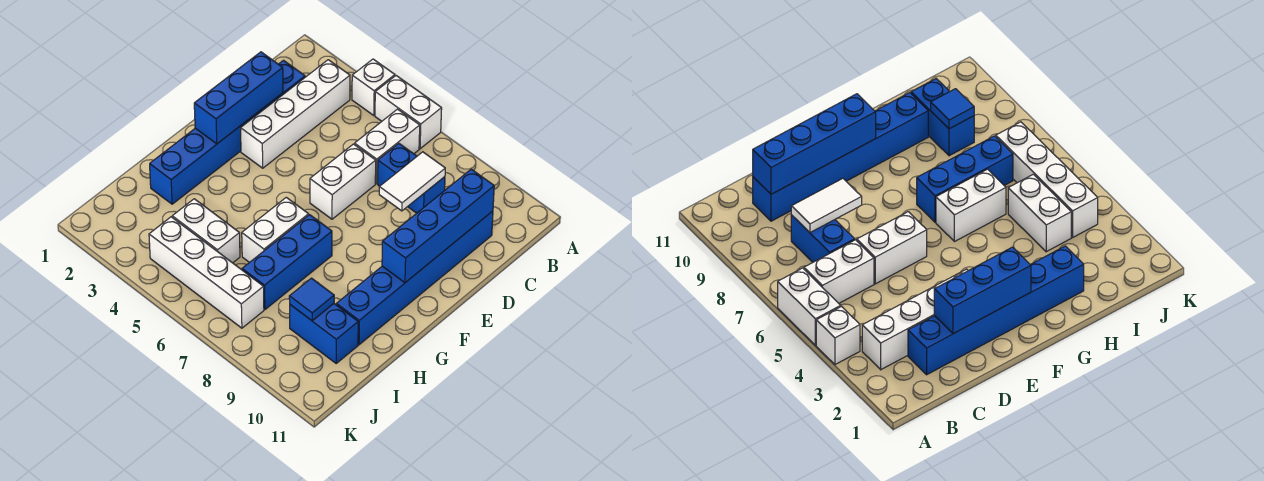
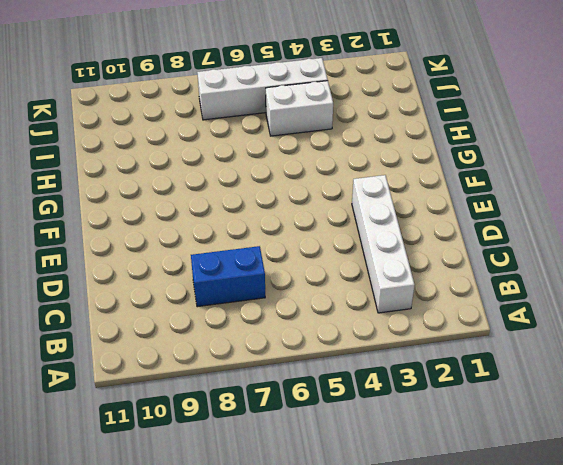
none -> white brick A4 level 1
none -> white brick A5:A6 level 1
none -> white brick B6:C6 level 1

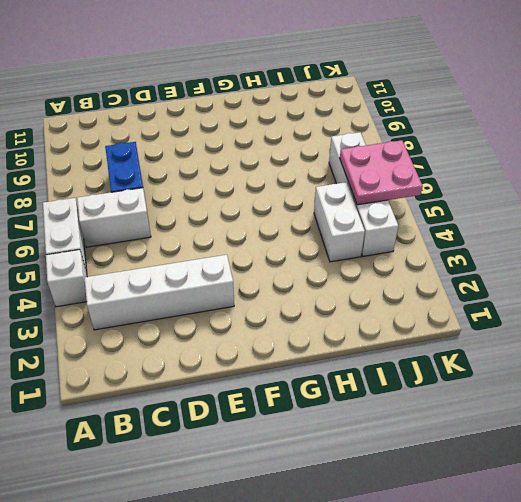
pink plate J5:K6 level 2 -> none
none -> blue brick C2:H2 level 1
none -> blue brick C10:H10 level 1
none -> white brick D6:E6 level 1

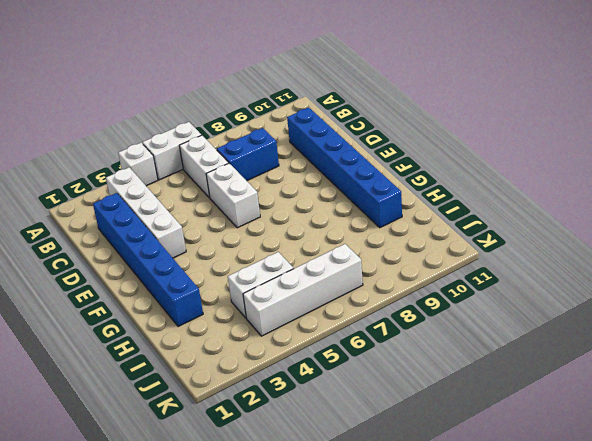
none -> white brick G6:H6 level 1
none -> blue brick G7:I7 level 1
none -> blue brick I9:I10 level 1

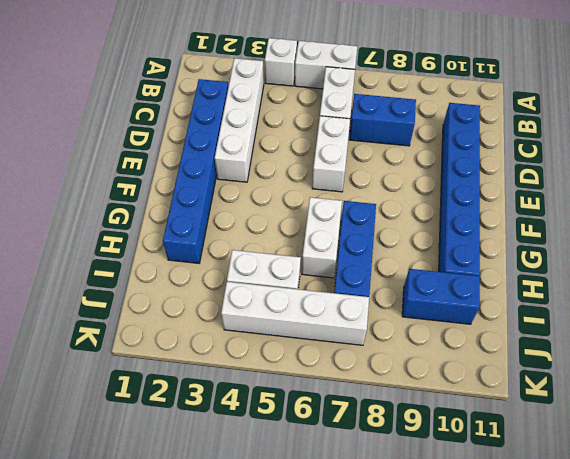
none -> white tile C8:D8 level 2
none -> blue brick C10:F10 level 2
none -> blue brick D2:F2 level 2

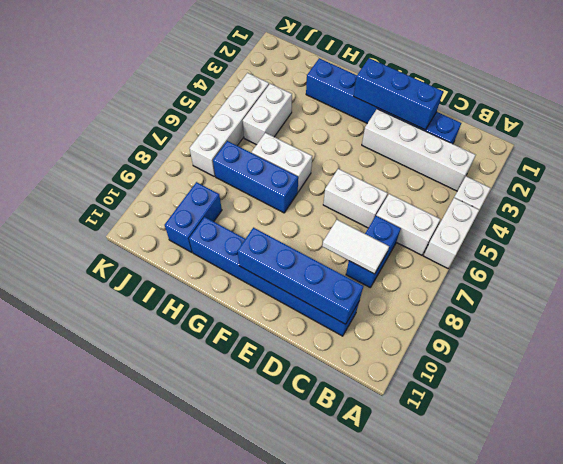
none -> blue tile I9 level 2

